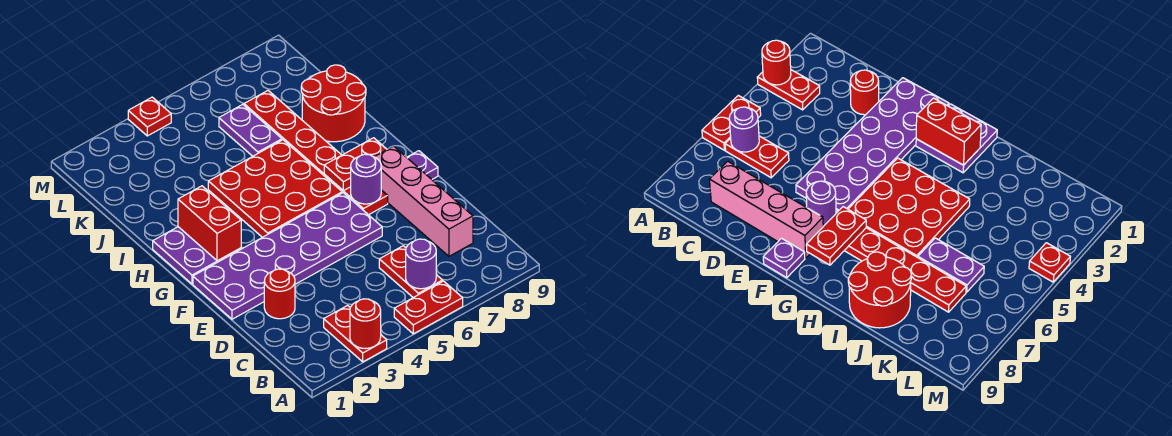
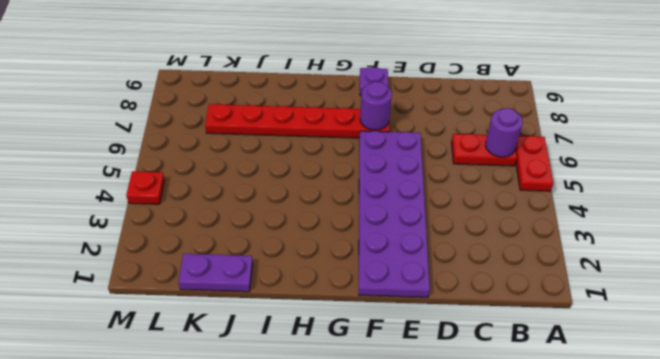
purple plate J1:K1 level 1 -> purple plate J6:K6 level 1
none -> red plate A3:B3 level 1
none -> pink brick C8:F8 level 1
none -> red round brick D2 level 1

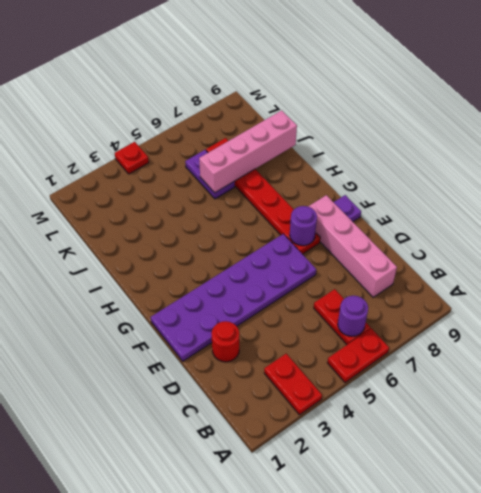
pink brick J6:J9 level 2 -> none
none -> purple plate G1:H2 level 1
none -> red plate G4:I6 level 1
none -> red round brick I8:J9 level 1

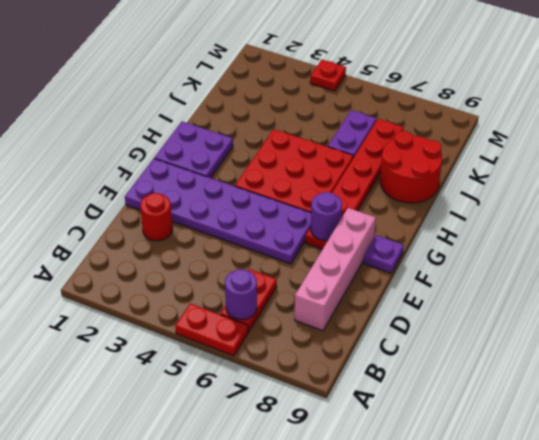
none -> red plate A3:B3 level 1
none -> red round brick A3 level 2
none -> red brick G2:H2 level 2

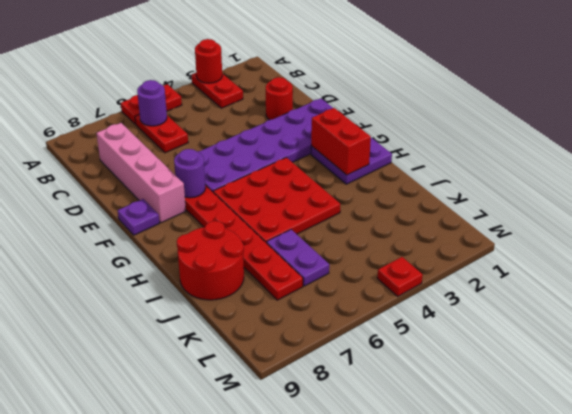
none -> red plate G7:G8 level 2

